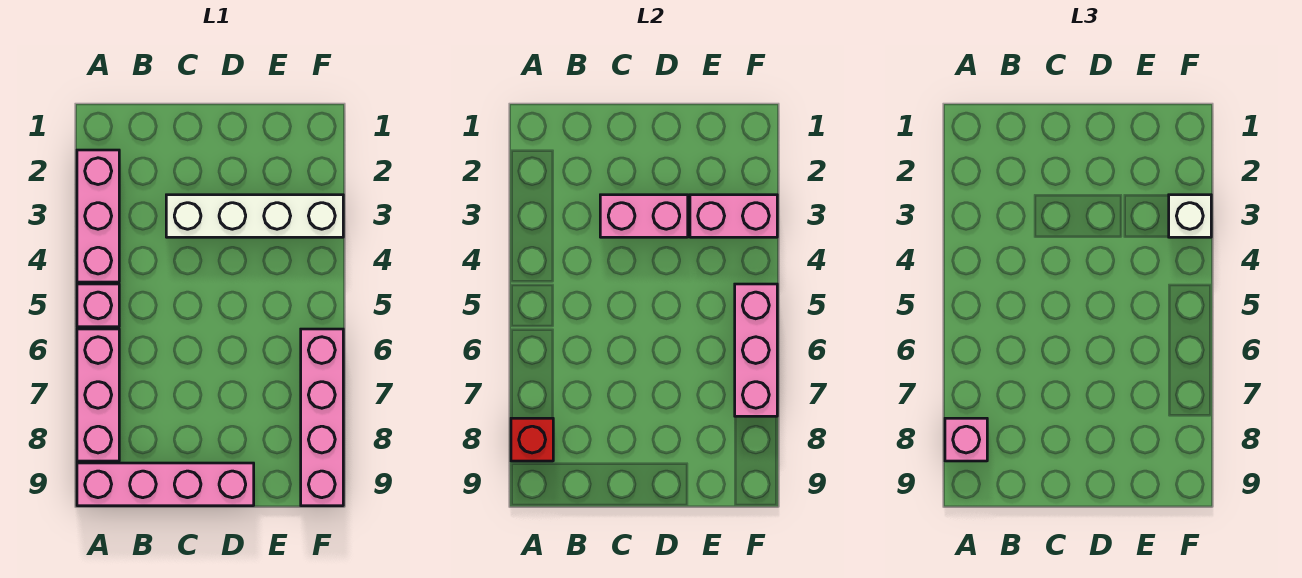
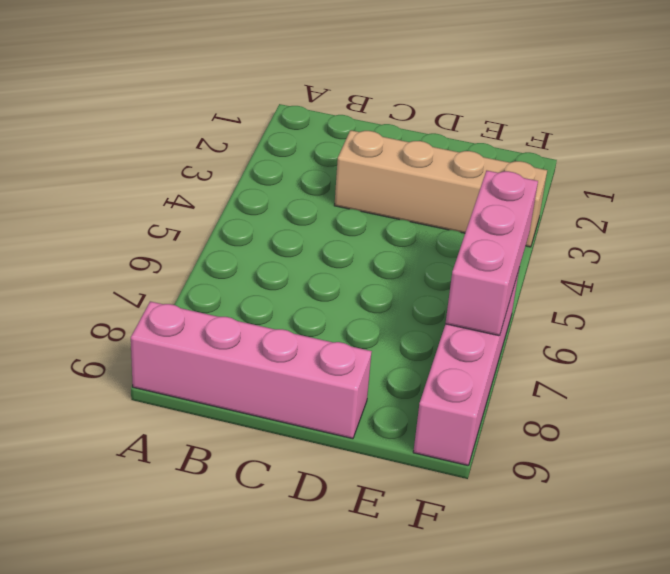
tan brick C3:F3 level 1 -> white brick C3:F3 level 1
none -> pink brick A2:A4 level 1
none -> pink brick A5 level 1
none -> pink brick A6:A8 level 1

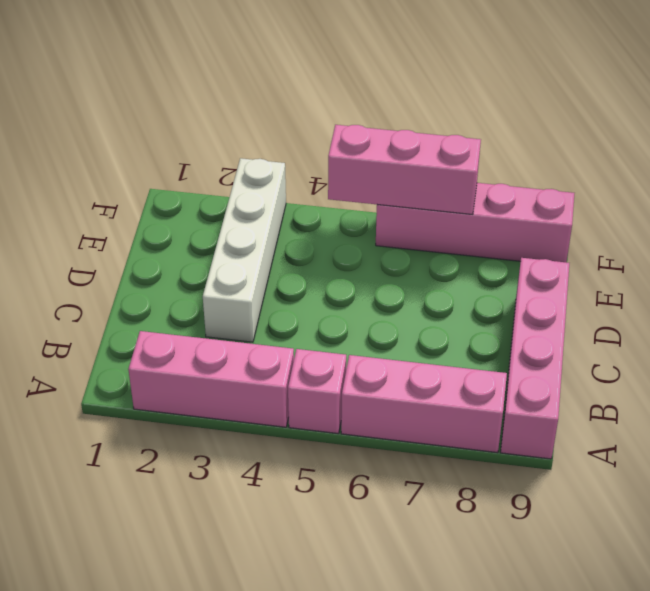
none -> red brick A8 level 2
none -> pink brick C3:D3 level 2
none -> pink brick E3:F3 level 2

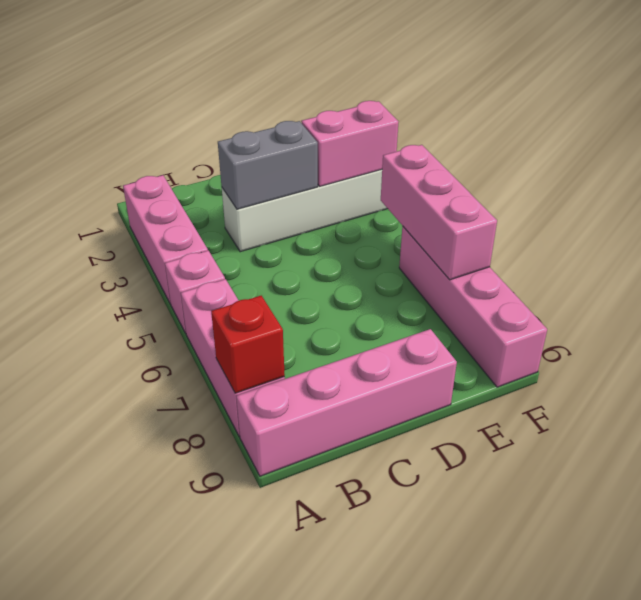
grey brick C3:D3 level 2 -> pink brick C3:D3 level 2
none -> pink brick A8 level 3
none -> white brick F3 level 3

